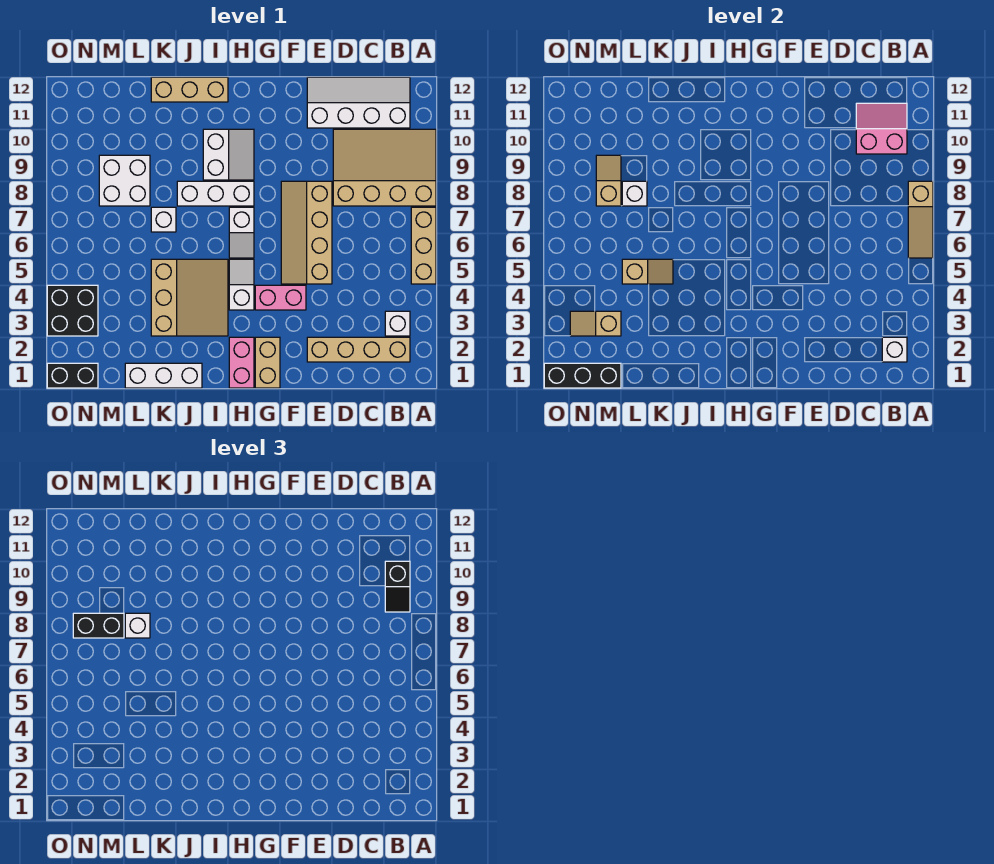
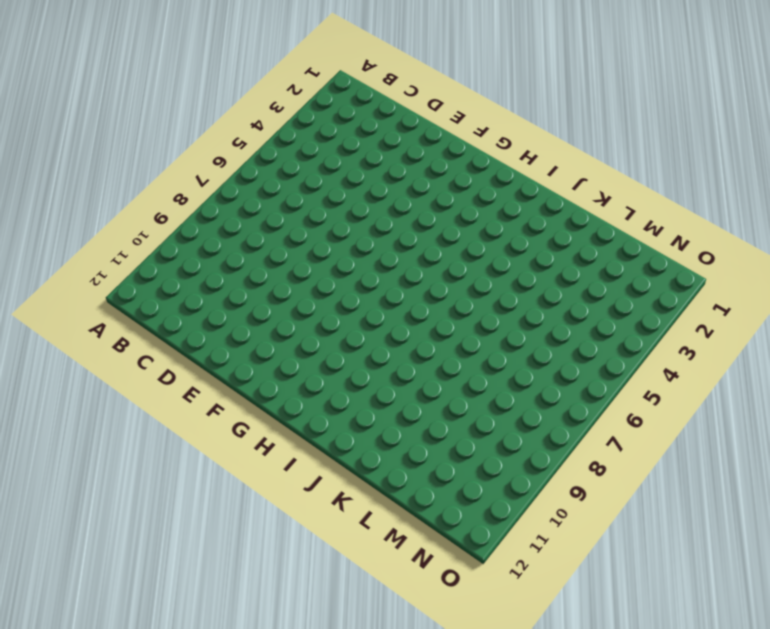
none -> tan brick A5:A7 level 1
none -> tan slope A8:D10 level 1 top 8
none -> tan brick B2:E2 level 1
none -> white brick B3 level 1

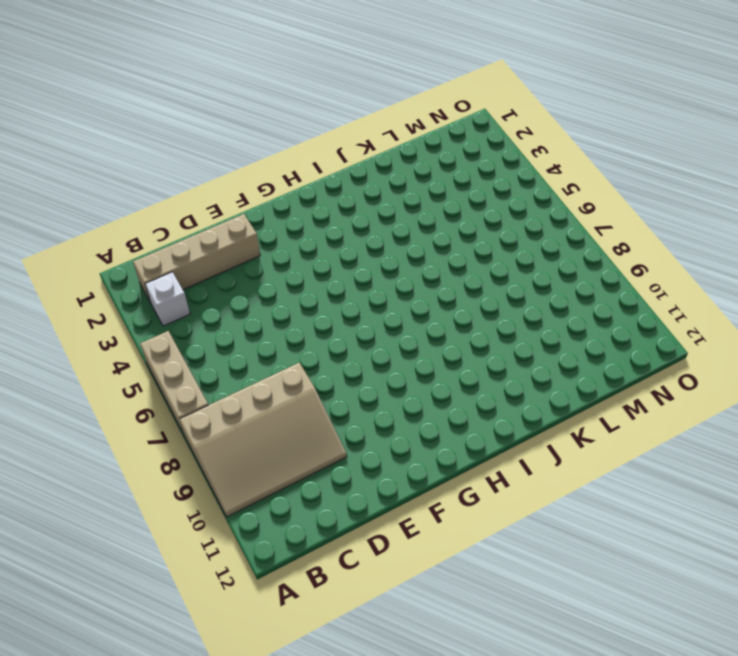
none -> white slope B11:E12 level 1 top 11
none -> tan slope E5:F8 level 1 top E
none -> pink brick F4:G4 level 1
none -> tan brick G1:G2 level 1

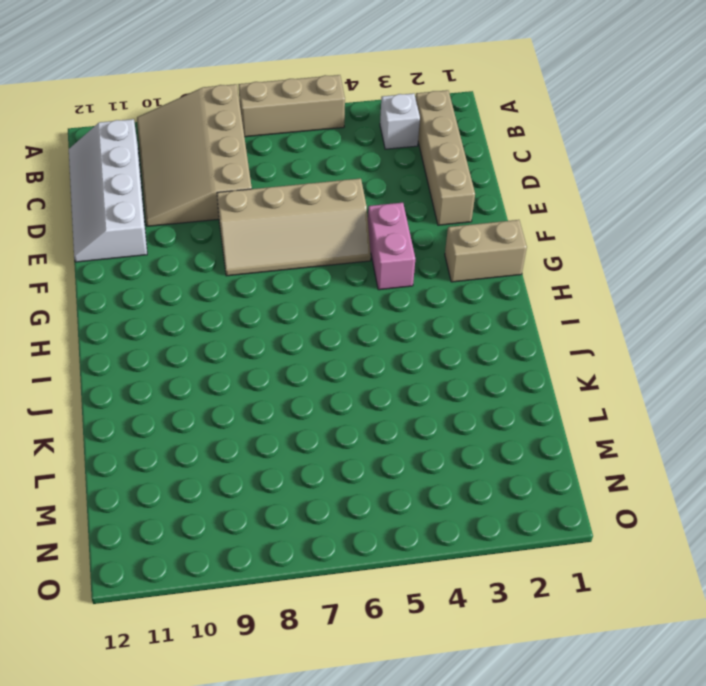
none -> pink brick H1:H2 level 1
none -> white slope H4:H5 level 1 top 4
none -> white slope H6:H7 level 1 top 7
none -> white brick H8:J8 level 1

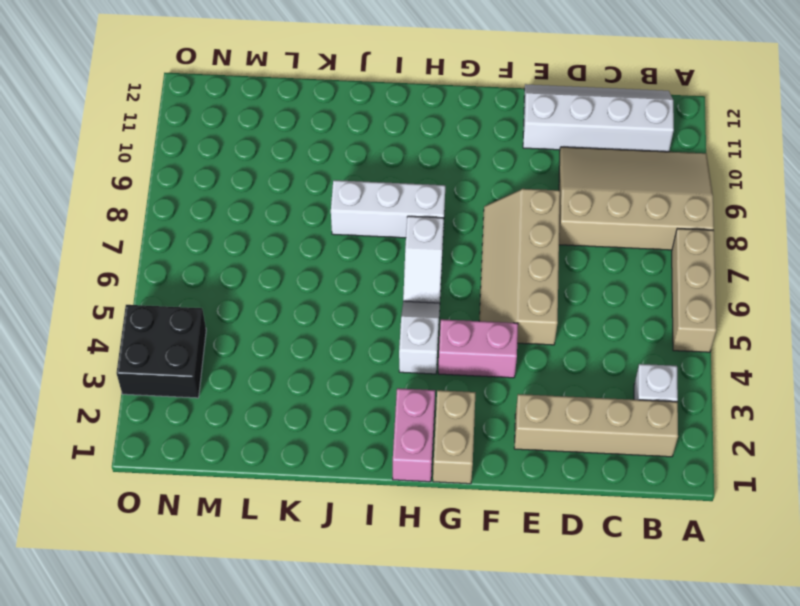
none -> white slope H9:I10 level 1 top I
none -> tan slope I3:K5 level 1 top K
none -> tan brick I12:K12 level 1
none -> white brick J1:L1 level 1

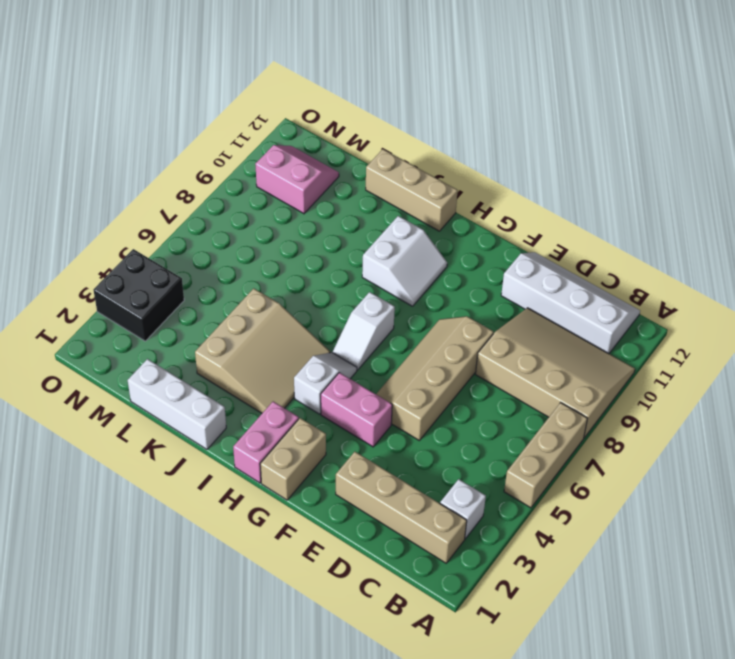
pink slope M10:N11 level 1 top 10 -> pink slope B10:C11 level 2 top 10
none -> white brick H8:J8 level 1
none -> white brick K7 level 1
none -> white brick L8:M9 level 1
none -> black brick N1:O1 level 1

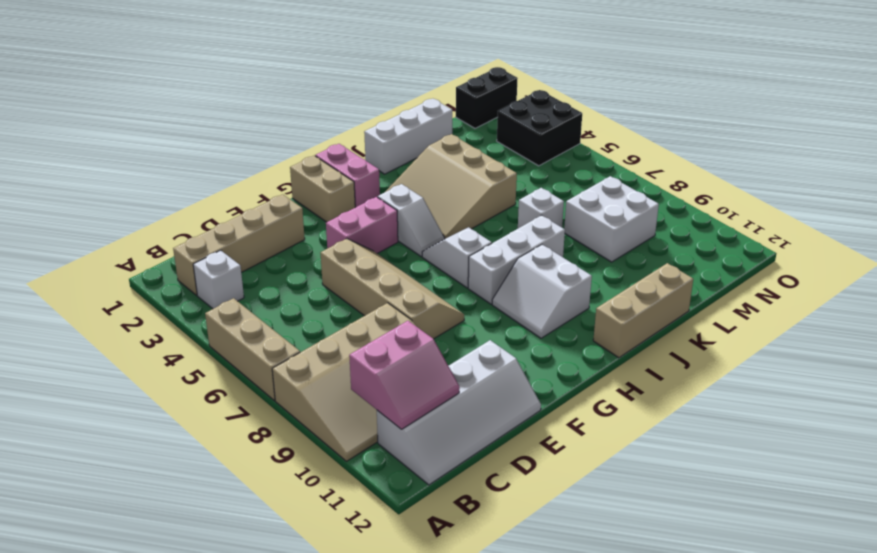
none -> tan slope A6:A8 level 2 top 8
none -> white brick B2 level 2
none -> tan slope K5:L5 level 2 top L
none -> white brick L8 level 2

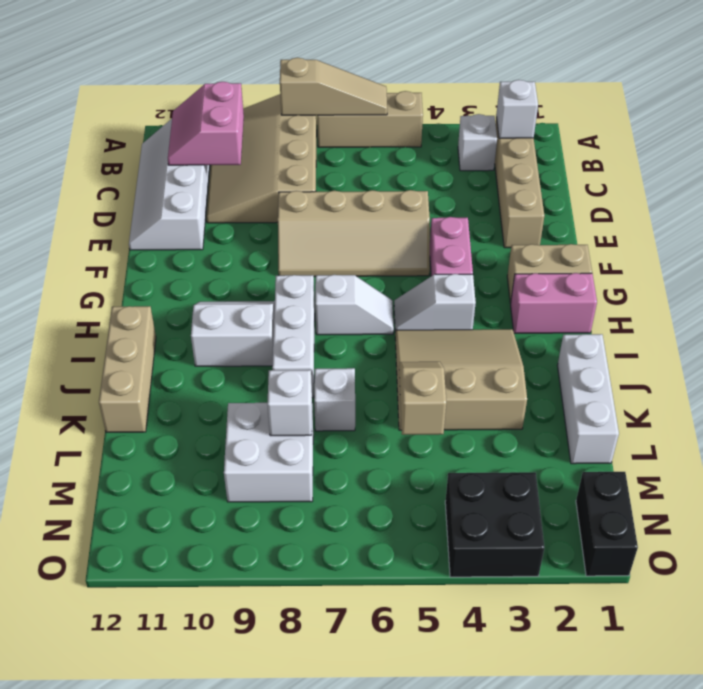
none -> black brick M1:O1 level 2
none -> tan slope M3:N3 level 2 top M
none -> tan slope M8:M9 level 2 top 8
none -> black slope B9:B10 level 3 top 10

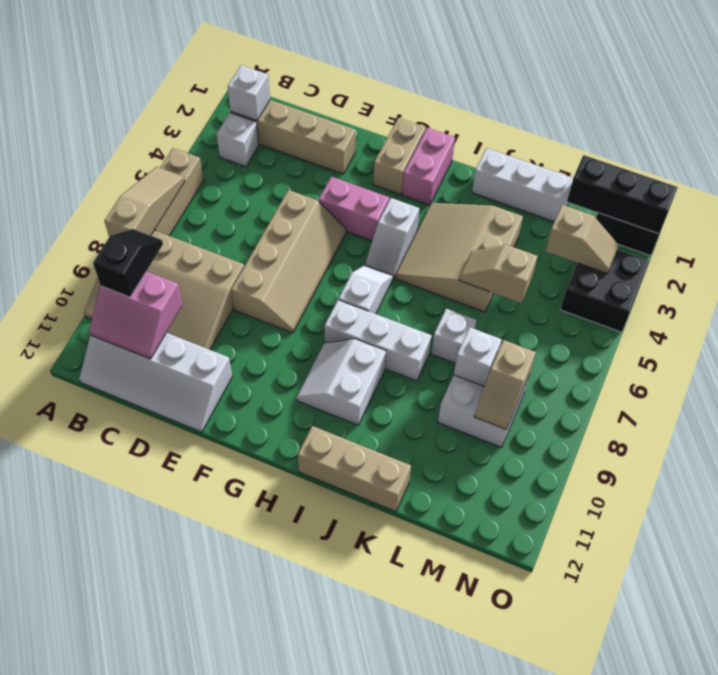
none -> white brick L8 level 3
none -> black brick M8:N8 level 3

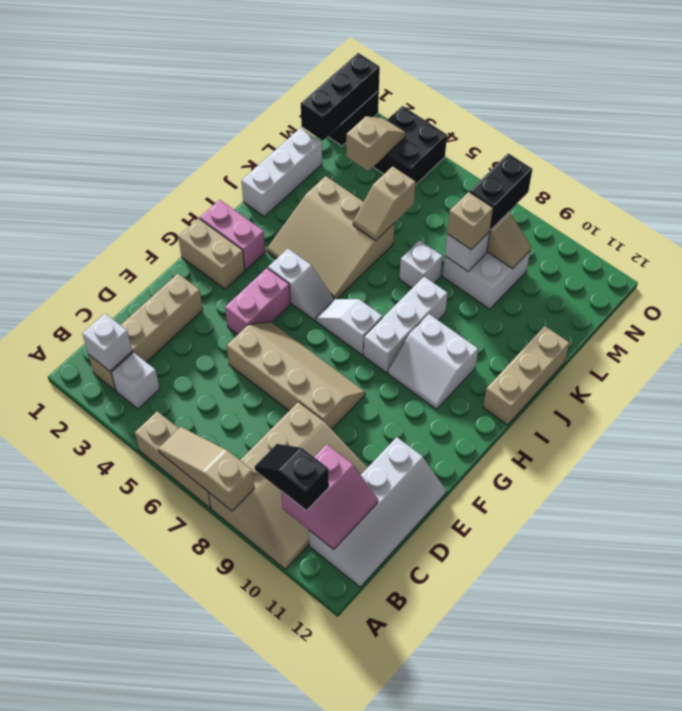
tan brick L8 level 3 -> white brick L8 level 3

